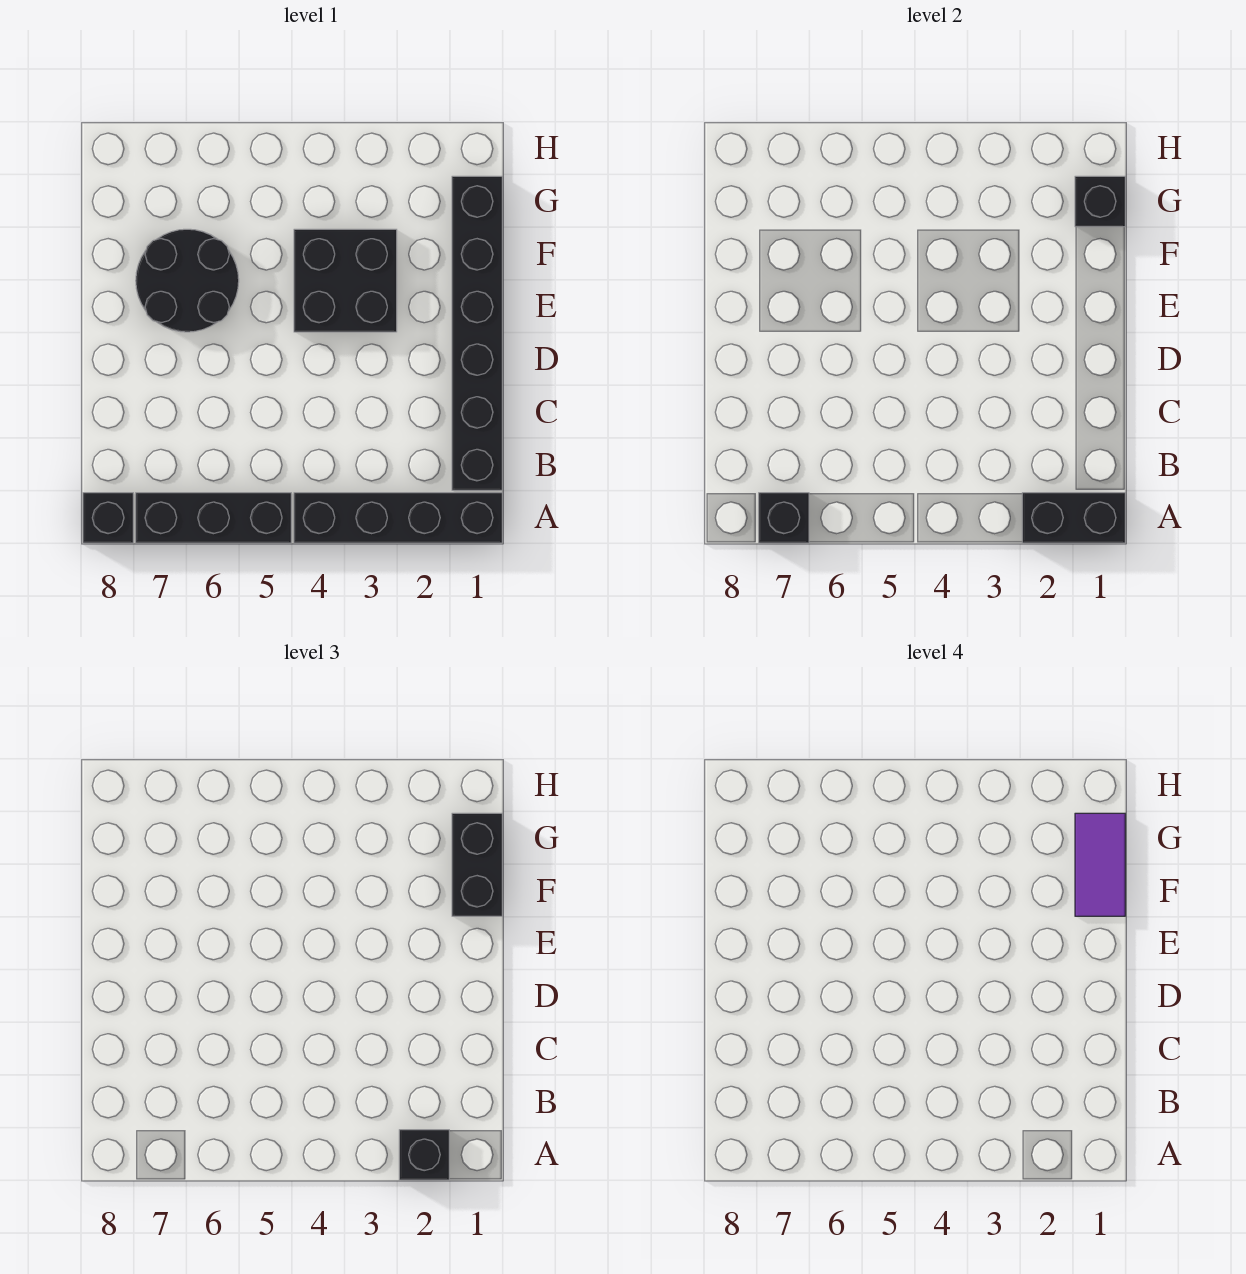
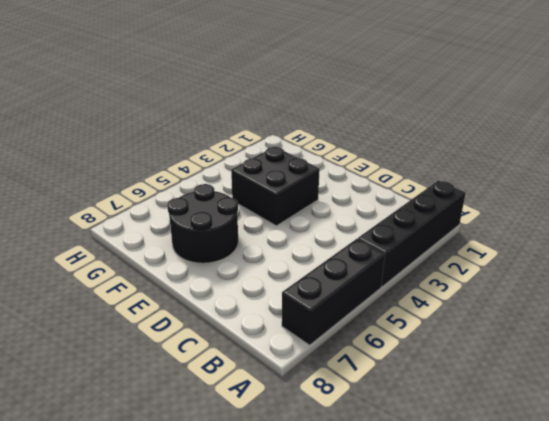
none -> black brick A8 level 1
none -> black brick B1:G1 level 1
none -> black brick A1:A2 level 2

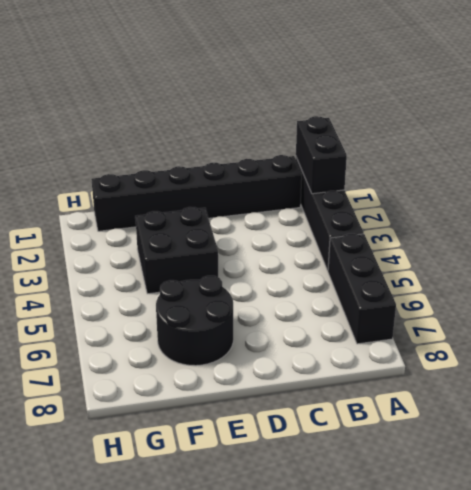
none -> black brick A8 level 1
none -> black brick A7 level 2
none -> black brick G1 level 2

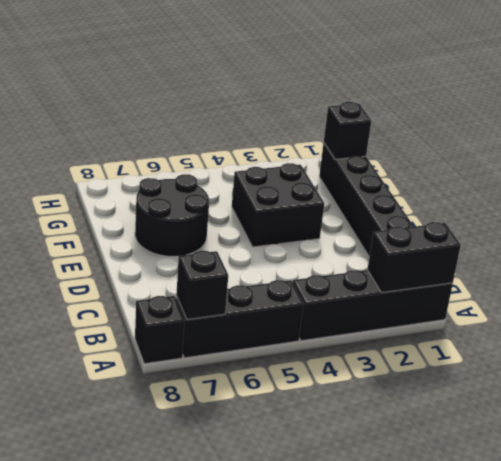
none -> black brick A2 level 3
none -> black brick F1:G1 level 3
none -> purple tile F1:G1 level 4

